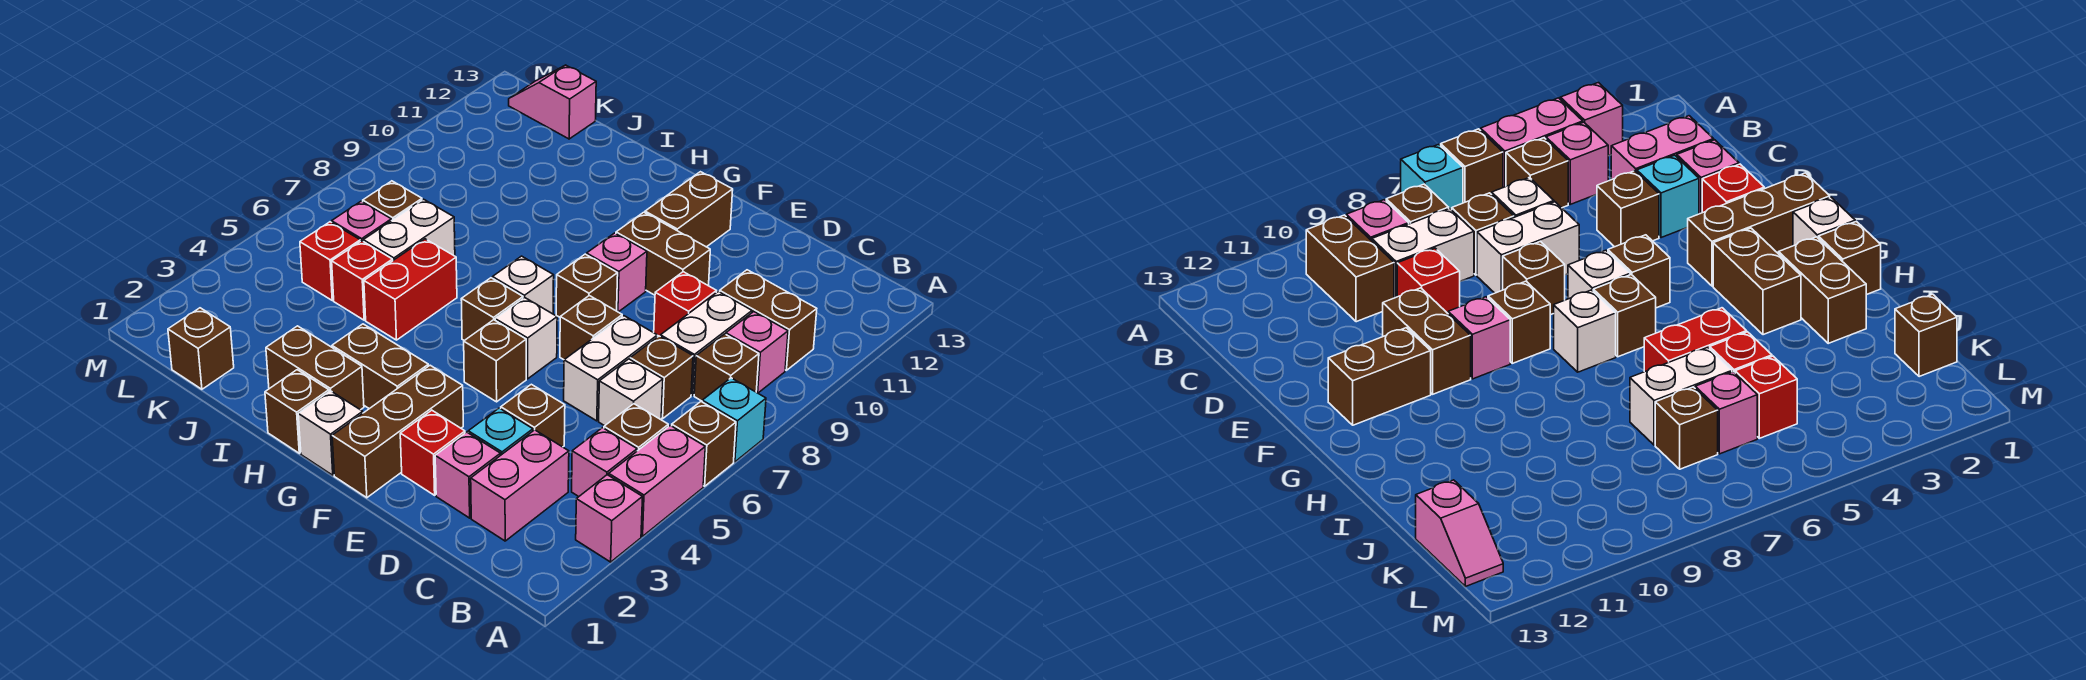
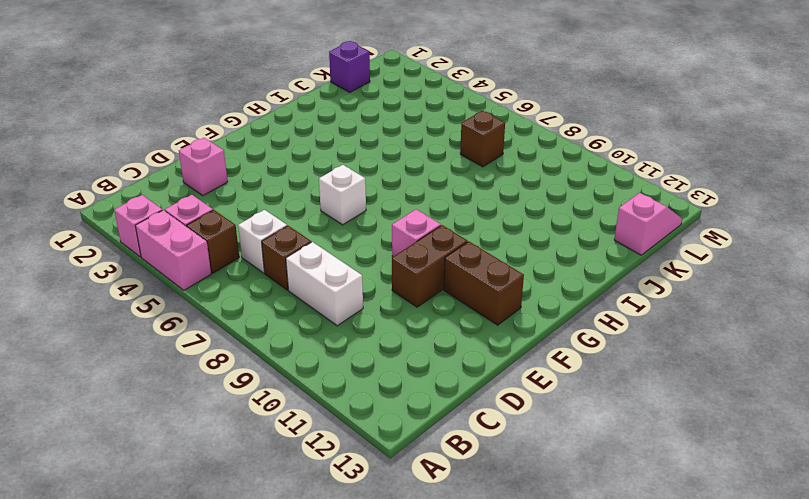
purple brick K1 level 1 -> brown brick K1 level 1
none -> brown brick A6 level 1
none -> cyan brick A7 level 1
none -> brown brick B8 level 1
none -> pink brick B9 level 1

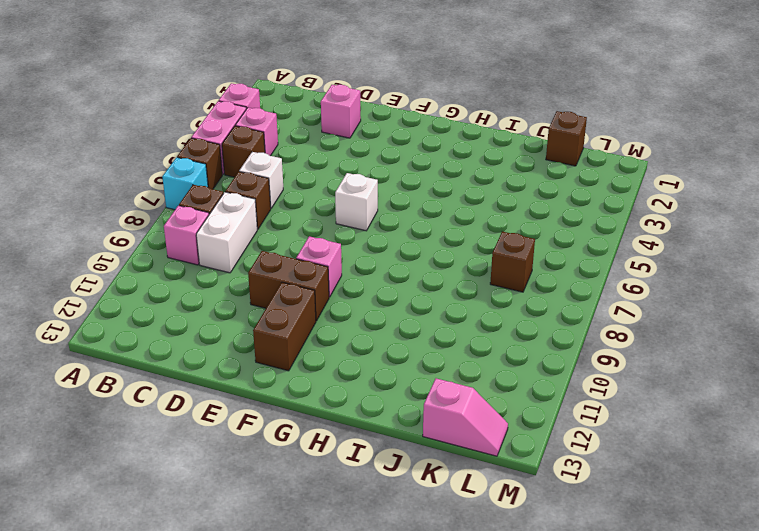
none -> brown brick B10:C10 level 1
none -> pink brick C2:C3 level 1
none -> cyan brick D3 level 1
none -> brown brick D4 level 1

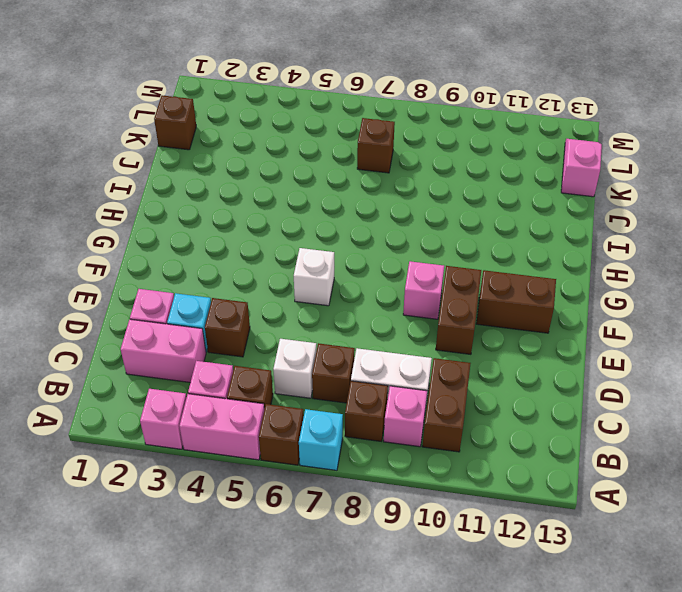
none -> white brick D6:D7 level 1
none -> red brick D9 level 1
none -> red brick E2 level 1
none -> brown brick E7 level 1

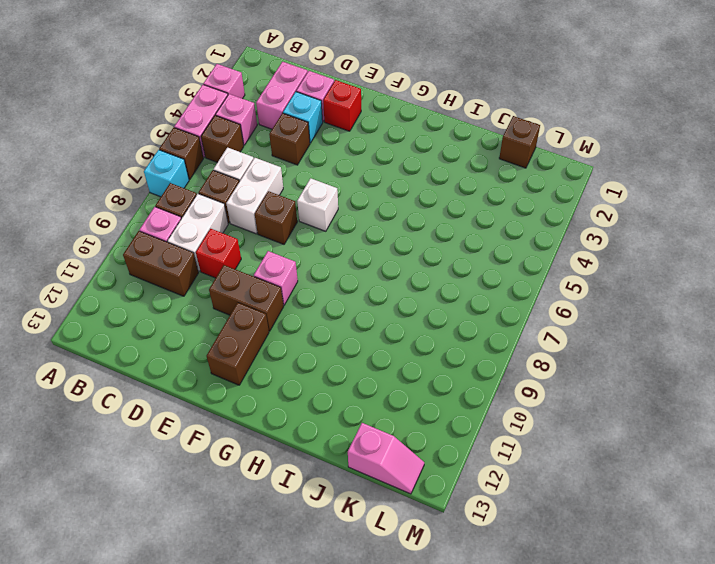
none -> brown brick F1:F3 level 1
none -> brown brick F5 level 1
none -> brown brick F8 level 1
none -> white brick G1 level 1

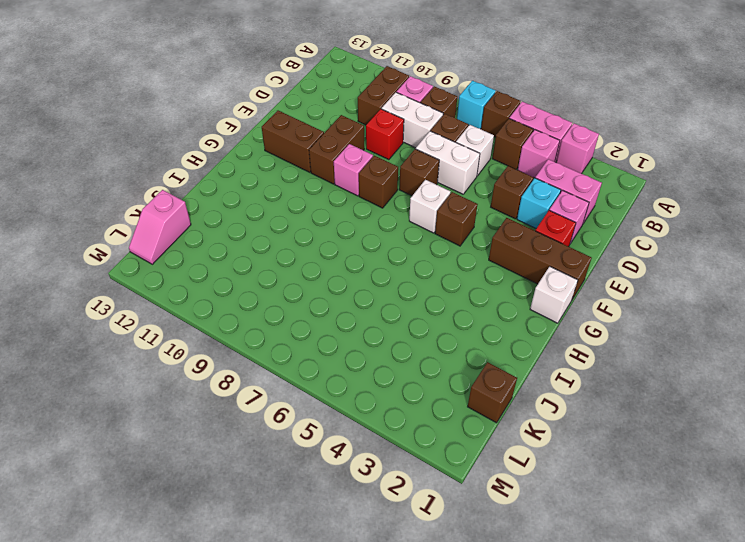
none -> brown brick G3:H3 level 1
none -> brown brick G6 level 1
none -> white brick G7 level 1
none -> brown brick H1 level 1

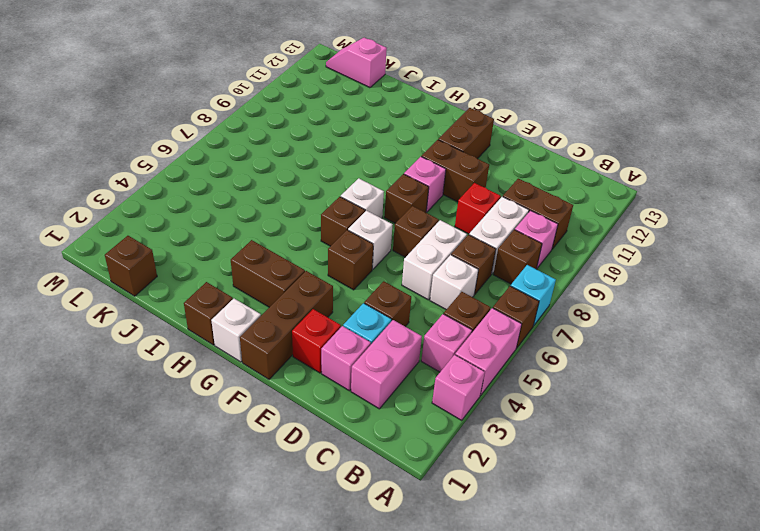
none -> brown brick H2:I2 level 1
none -> red brick I5:I6 level 1
none -> red brick J5 level 1
none -> white brick J6:J7 level 1

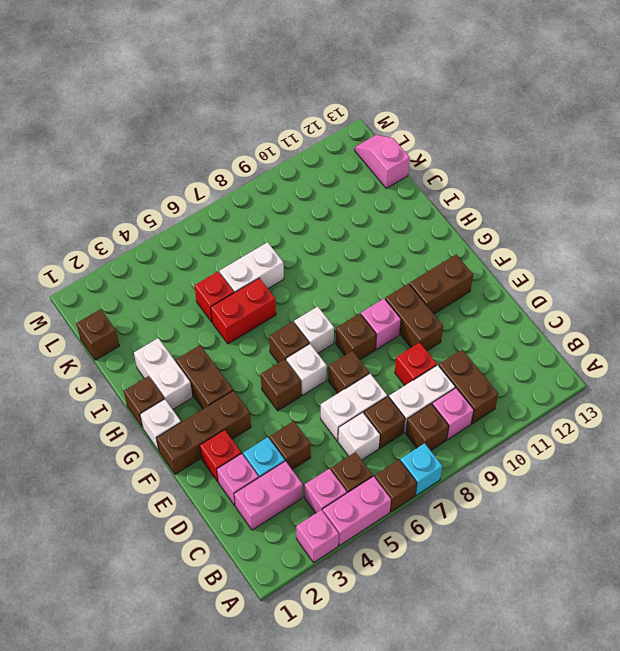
white brick H2:I2 level 1 -> brown brick H2:I2 level 1
none -> red brick K5 level 1
none -> pink brick K6 level 1
none -> brown brick K7 level 1

